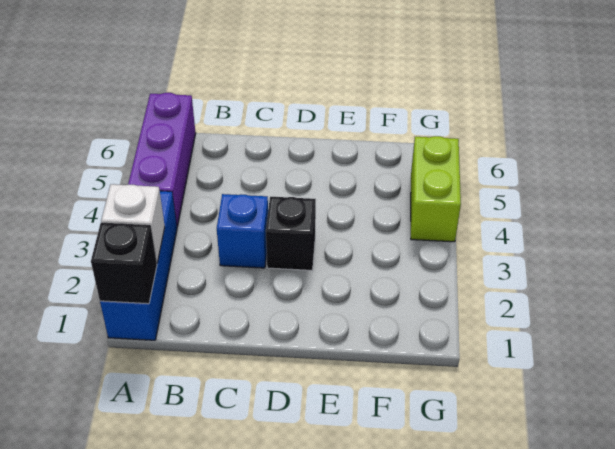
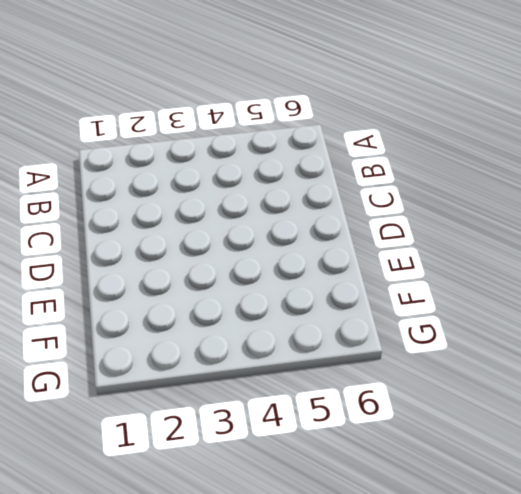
none -> blue brick A1:A3 level 1
none -> purple brick A4:A6 level 1

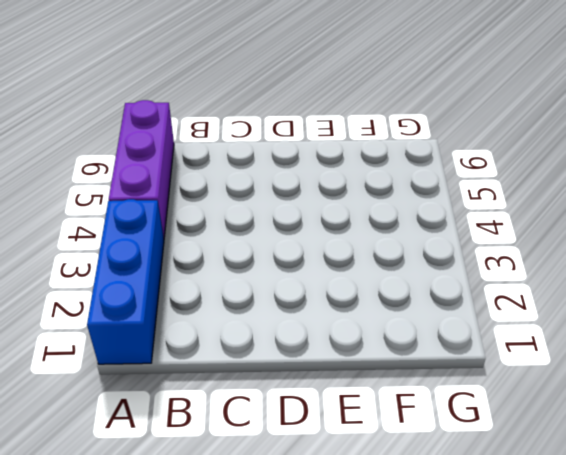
none -> blue brick C3 level 1
none -> black brick D3 level 1

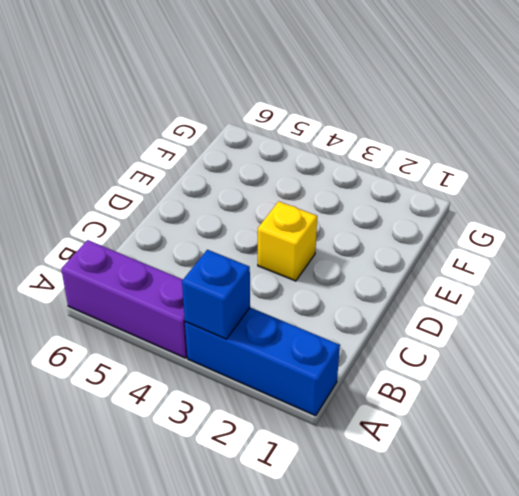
blue brick A3 level 2 -> blue brick C3 level 1
yellow brick D3 level 1 -> black brick D3 level 1
none -> lime brick G4:G5 level 1
none -> black brick A1 level 2

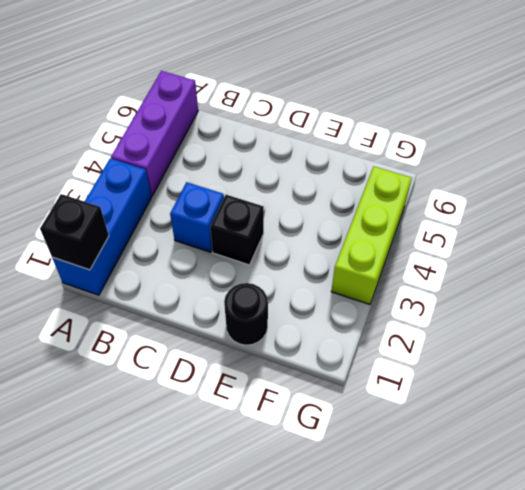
black round brick E1 level 1 -> none
lime brick G3:G5 level 1 -> lime brick G4:G5 level 1
none -> white brick A2 level 2

